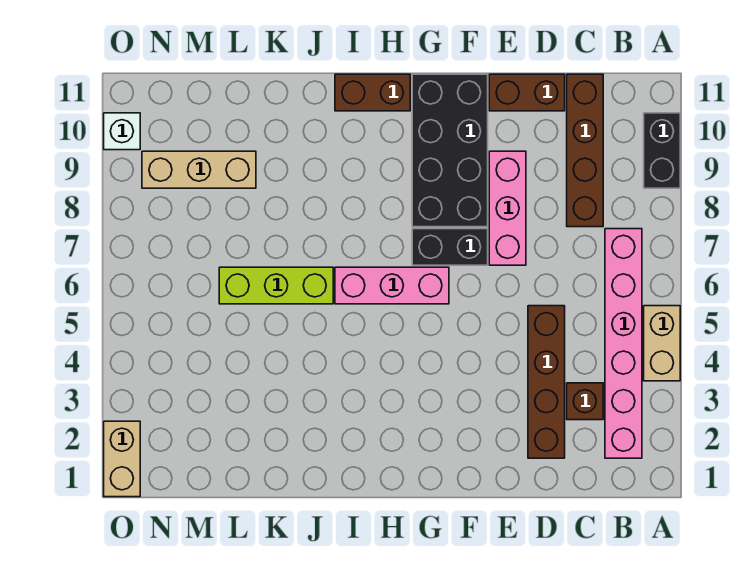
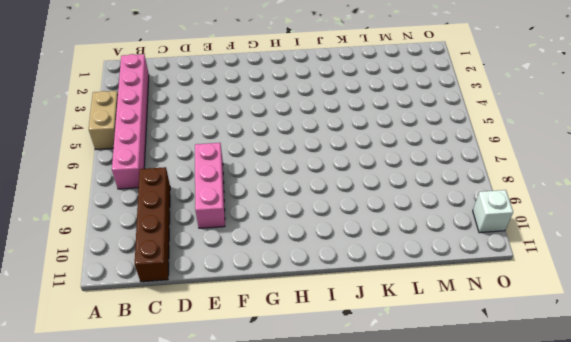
none -> black brick A9:A10 level 1
none -> brown brick C3 level 1
none -> brown brick D2:D5 level 1

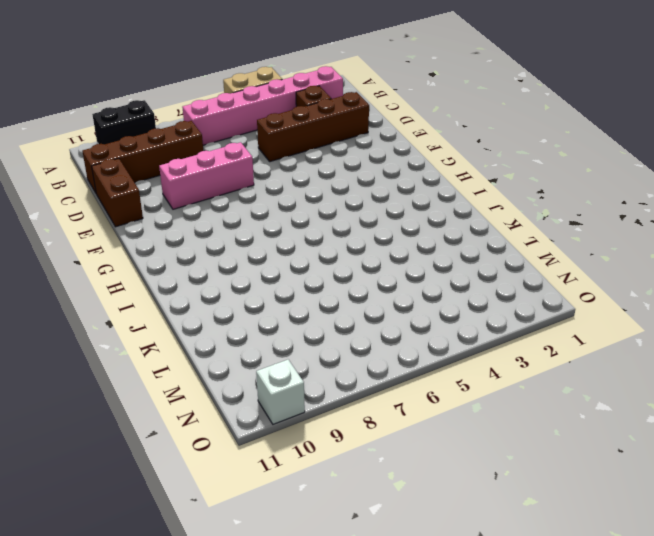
none -> black brick F7:G7 level 1
none -> black brick F8:G11 level 1
none -> pink brick G6:I6 level 1

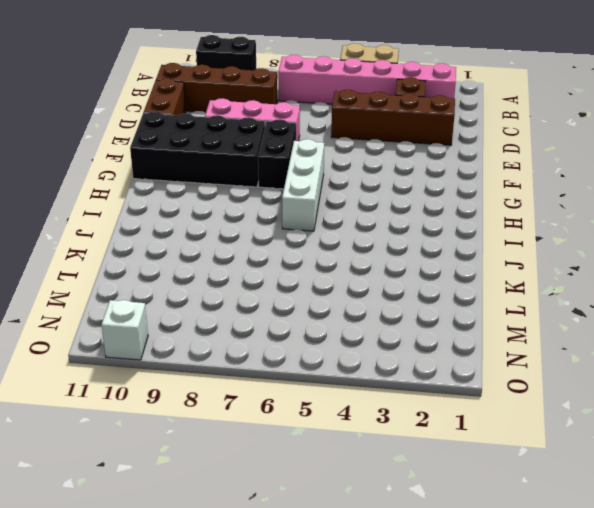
white brick G6:I6 level 1 -> pink brick G6:I6 level 1
none -> brown brick H11:I11 level 1
none -> lime brick J6:L6 level 1
none -> tan brick L9:N9 level 1

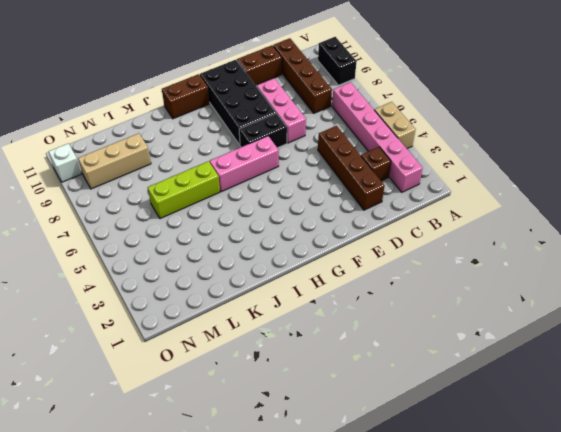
none -> tan brick O1:O2 level 1

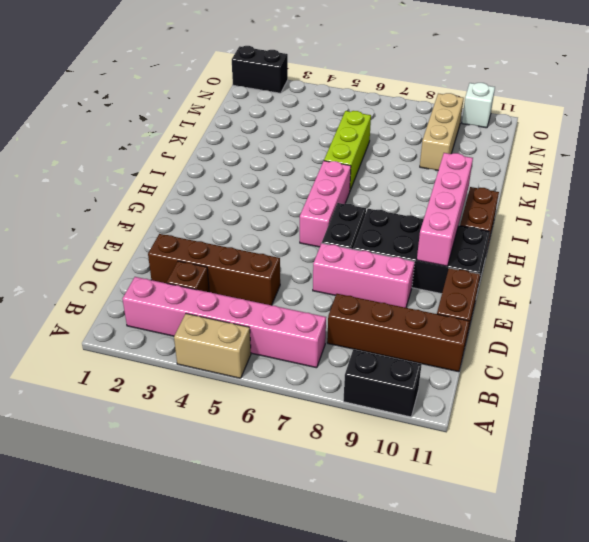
pink brick F10:I10 level 2 -> none
black brick O1:O2 level 1 -> tan brick O1:O2 level 1

